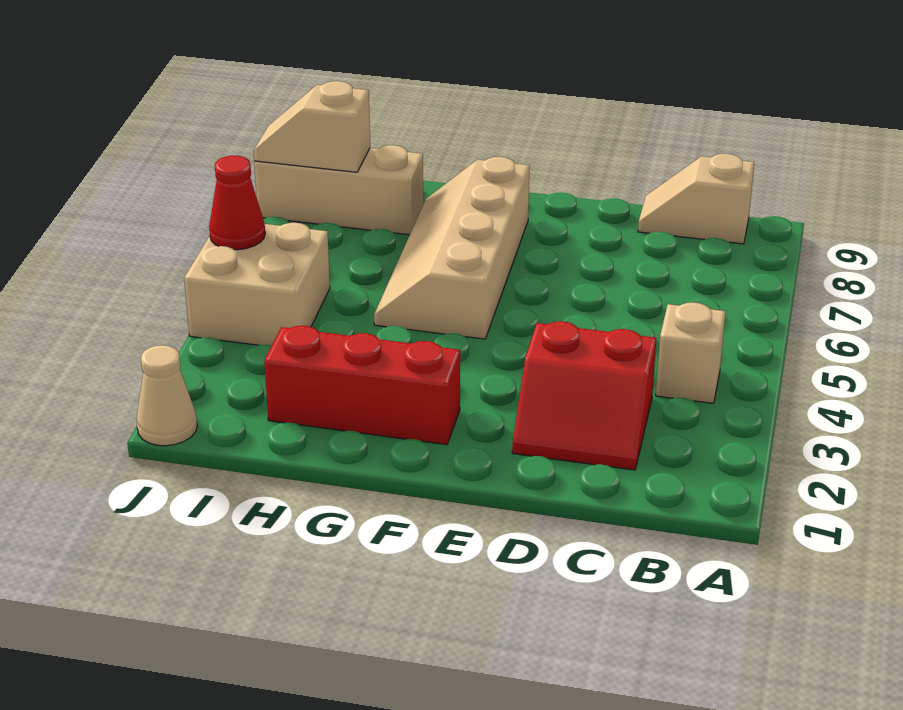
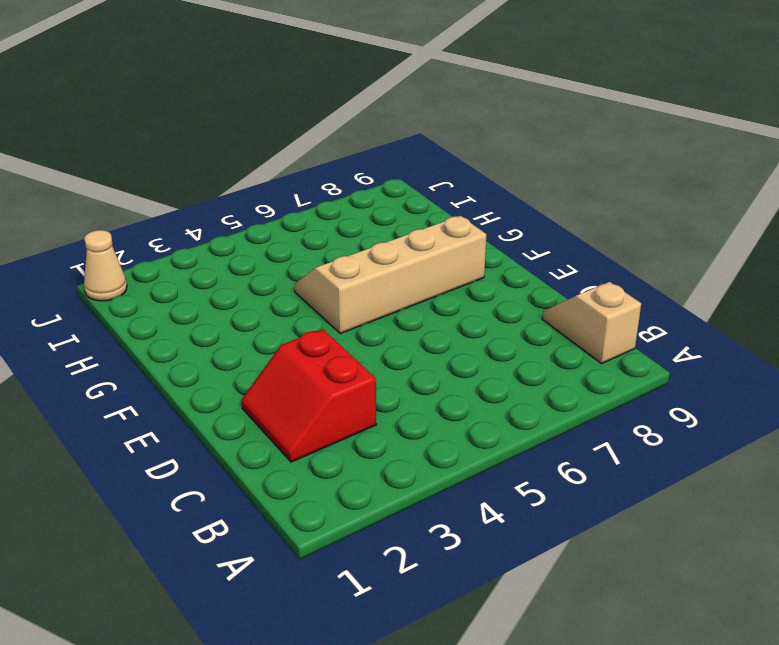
none -> tan brick B4 level 1
none -> red brick F2:H2 level 1

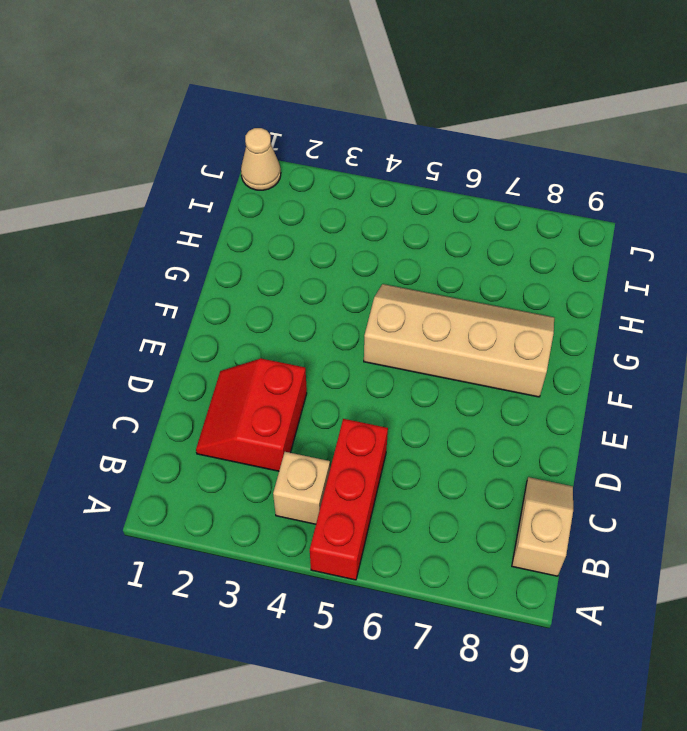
red brick A5:C5 level 1 -> red brick F2:H2 level 1
none -> tan brick H8:J8 level 1
none -> tan brick I4:J5 level 1

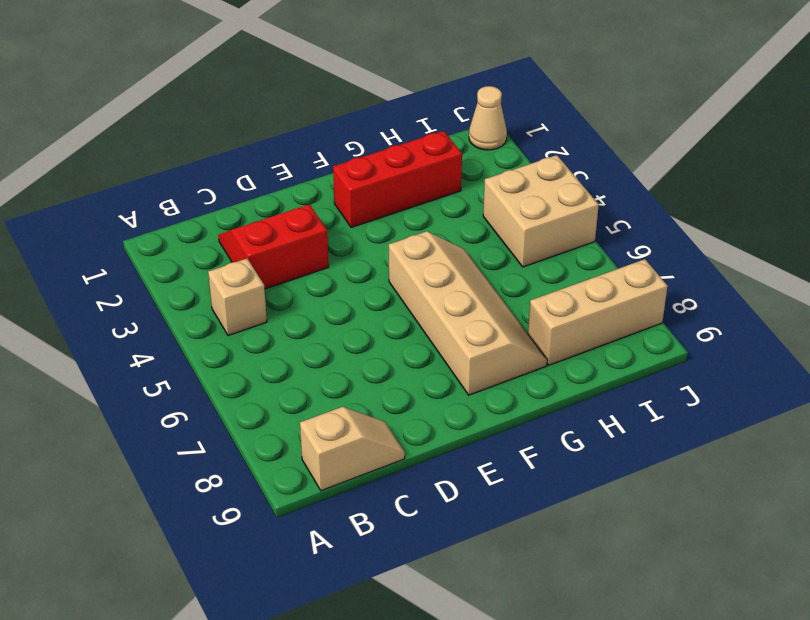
none -> tan slope I8:J8 level 2 top I
none -> red cone J5 level 2

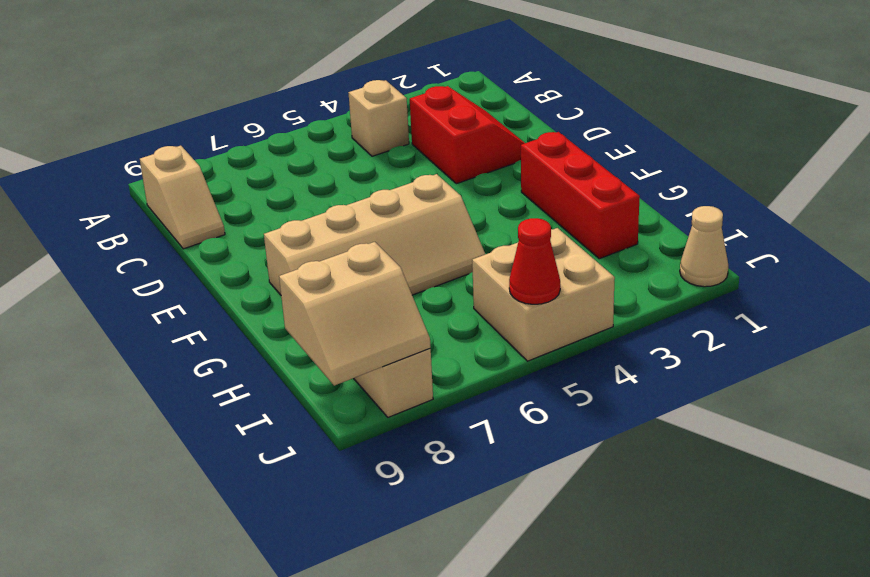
tan slope I8:J9 level 2 top I -> tan slope I8:J8 level 2 top I

